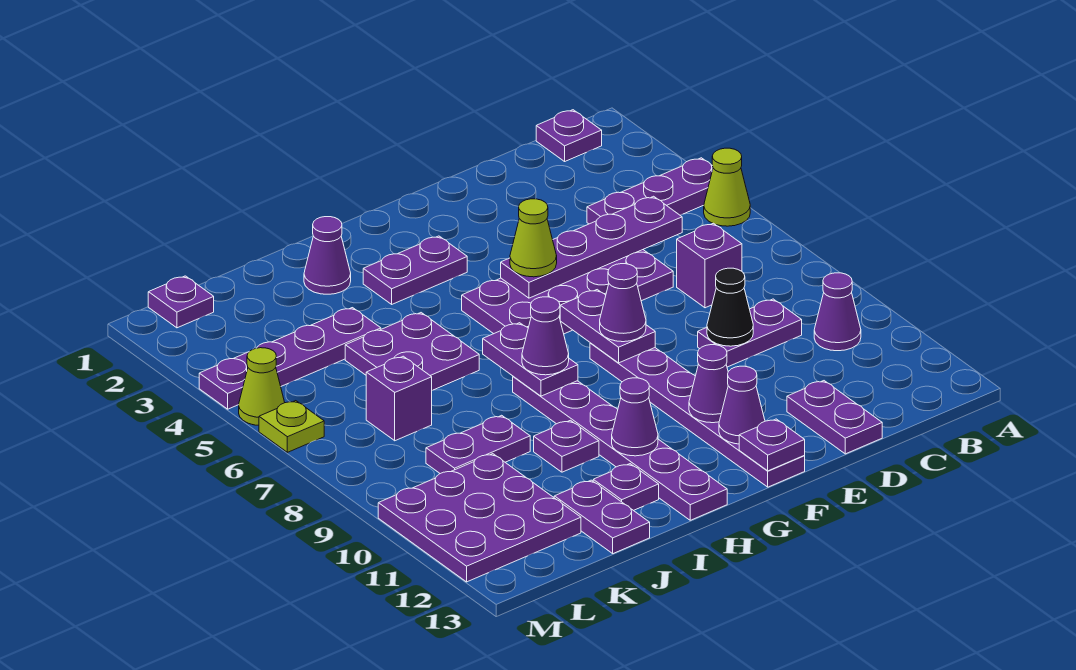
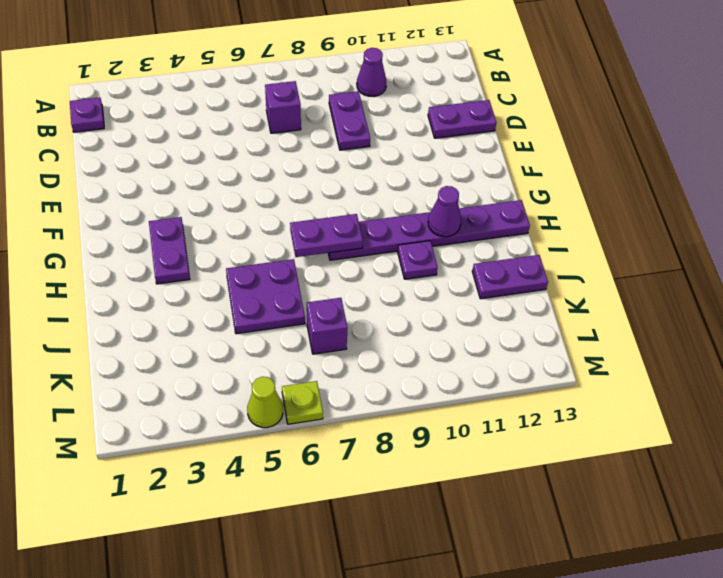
none -> purple plate A4:C4 level 1
none -> lime cone A5 level 1
none -> purple plate D5:G6 level 1
none -> purple plate F8:F13 level 1

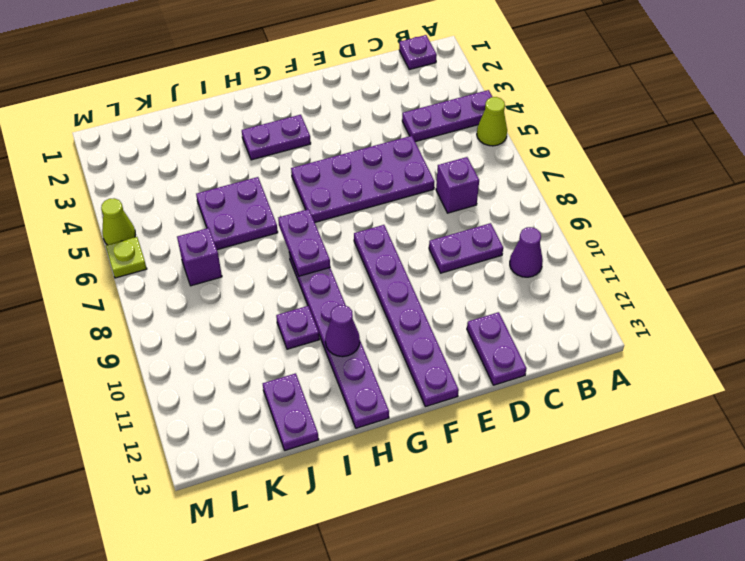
none -> purple cone I2 level 1
none -> purple plate I12 level 1
none -> purple plate J4:M4 level 1
none -> purple plate J9:K9 level 1

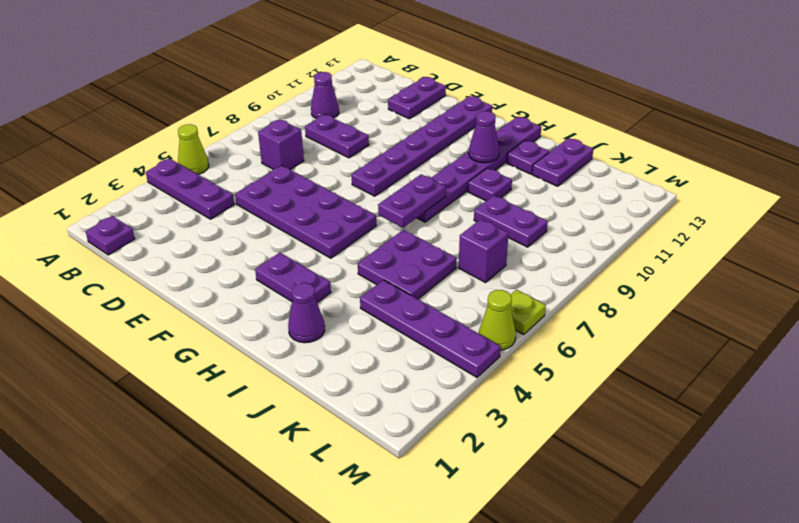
none -> purple plate K10:M12 level 1
none -> purple plate L1 level 1
none -> purple plate C5:F5 level 2
none -> black cone D9 level 2

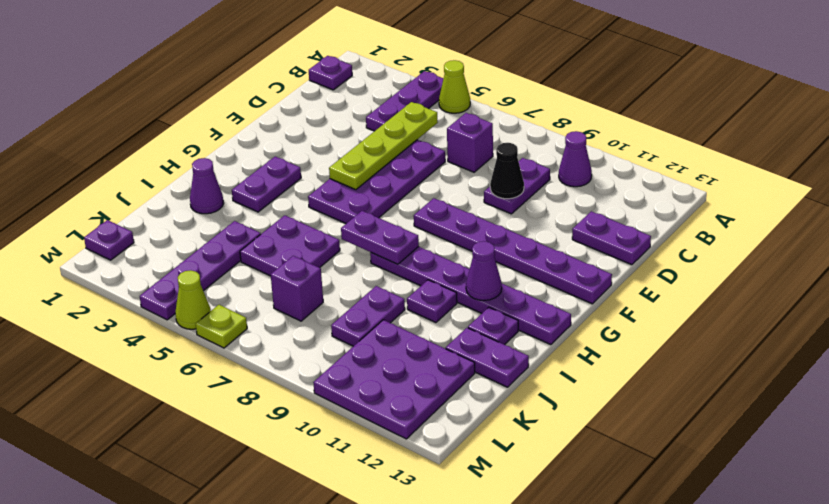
lime plate C5:F5 level 2 -> purple plate C5:F5 level 2
none -> purple plate F7:F8 level 2
none -> purple cone F11 level 2
none -> purple cone F12 level 2
none -> purple plate F13 level 2

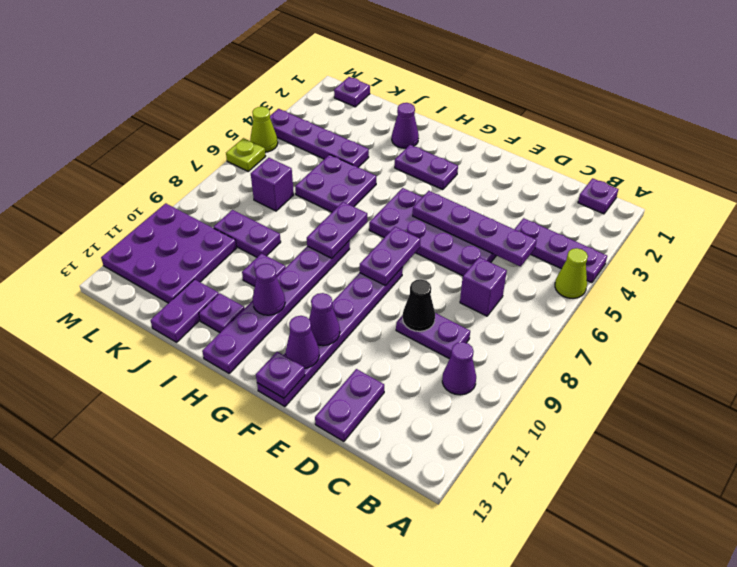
none -> lime cone F5 level 3
none -> purple cone F8 level 3
none -> purple cone H8 level 3

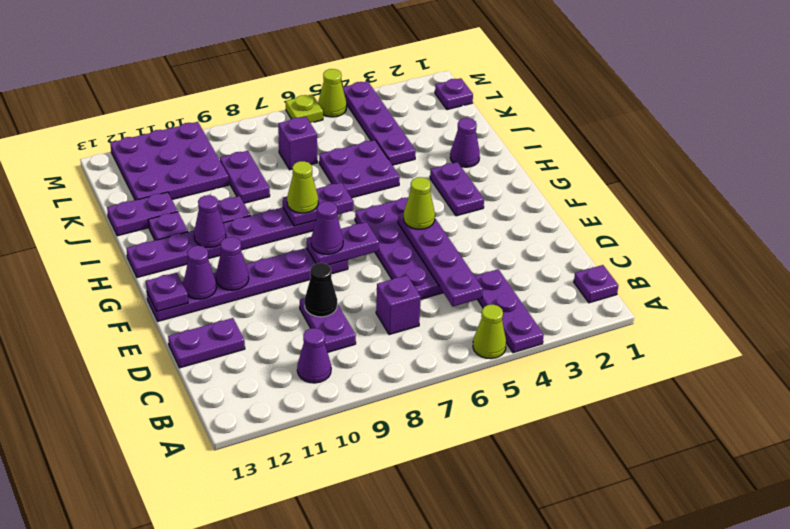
lime cone H8 level 3 -> purple cone H8 level 3

